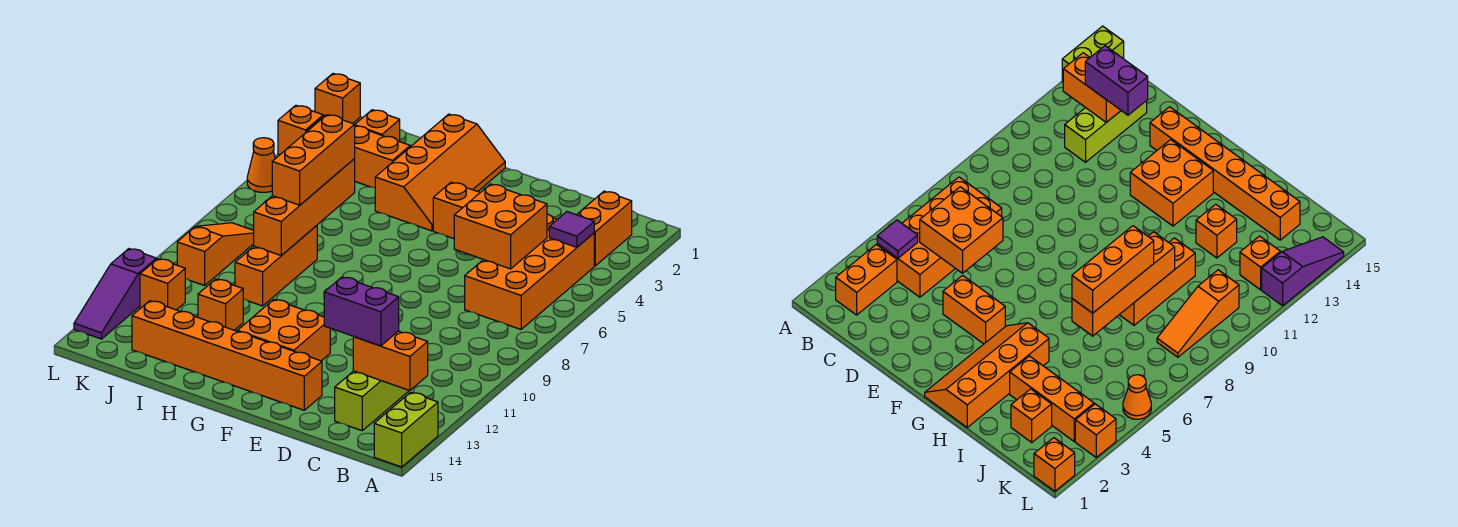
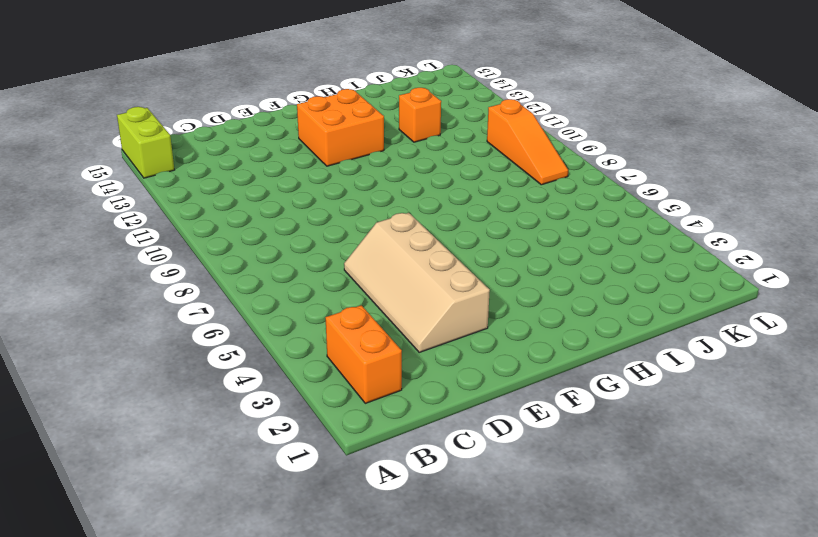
tan slope D3:E6 level 1 top E -> orange brick E4:F4 level 1
none -> orange brick B4:C7 level 1
none -> lime brick C12:C14 level 1
none -> orange brick E14:J14 level 1

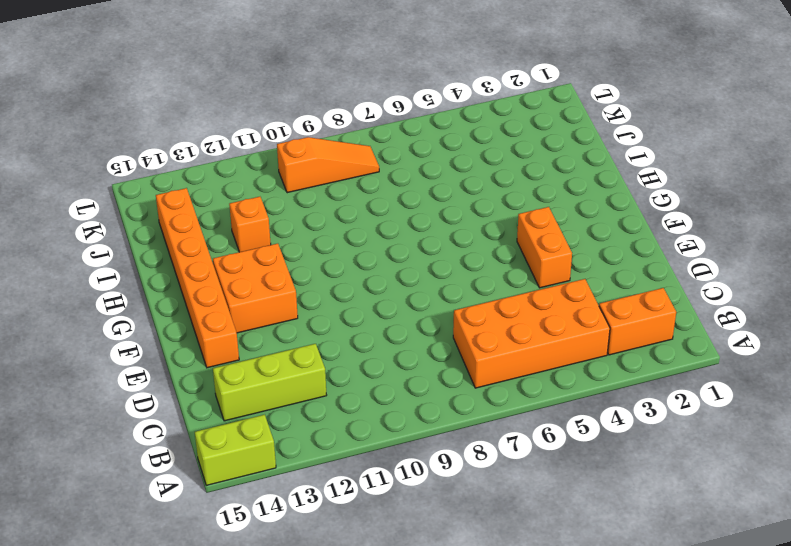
none -> orange slope G1:H4 level 1 top H
none -> orange brick I3:K3 level 1
none -> orange brick I8:I10 level 1

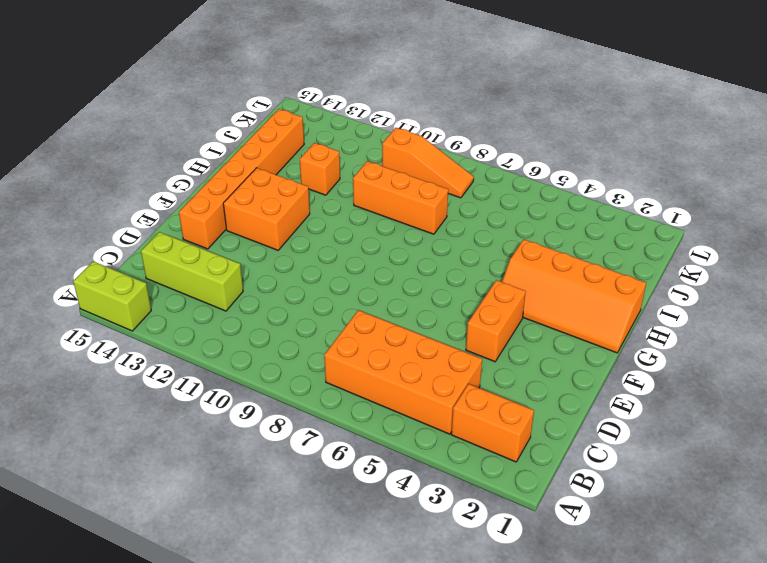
none -> orange brick I3:K3 level 1
none -> orange brick J2 level 1
none -> orange brick K12 level 1

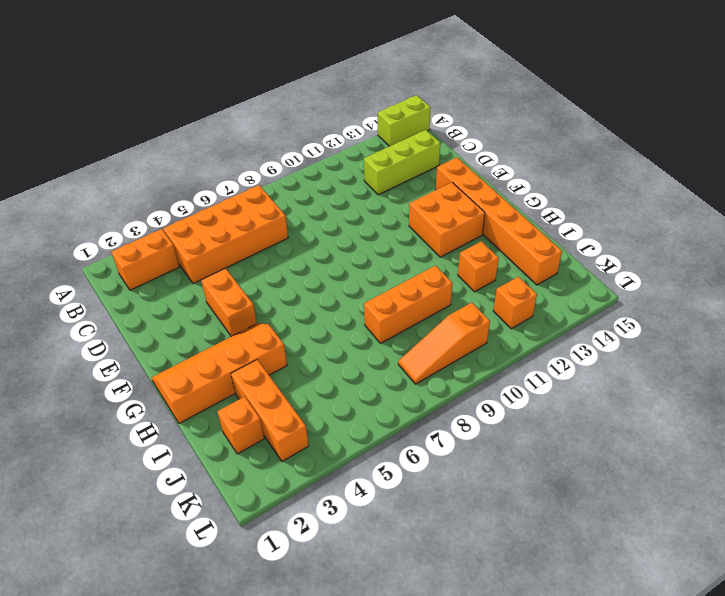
none -> orange brick L1 level 1
none -> orange brick L3 level 1
none -> orange cone L5 level 1

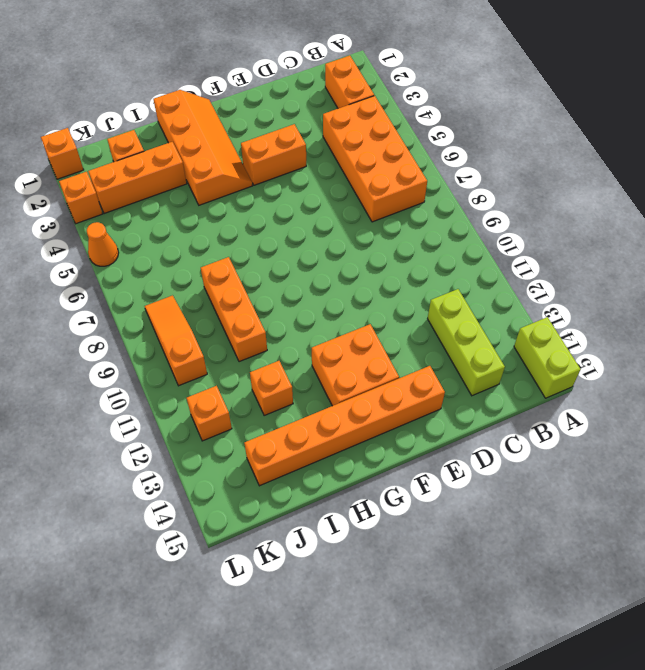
none -> purple slope L12:L14 level 1 top 12
none -> purple tile B4 level 2
none -> orange brick B13:C13 level 2

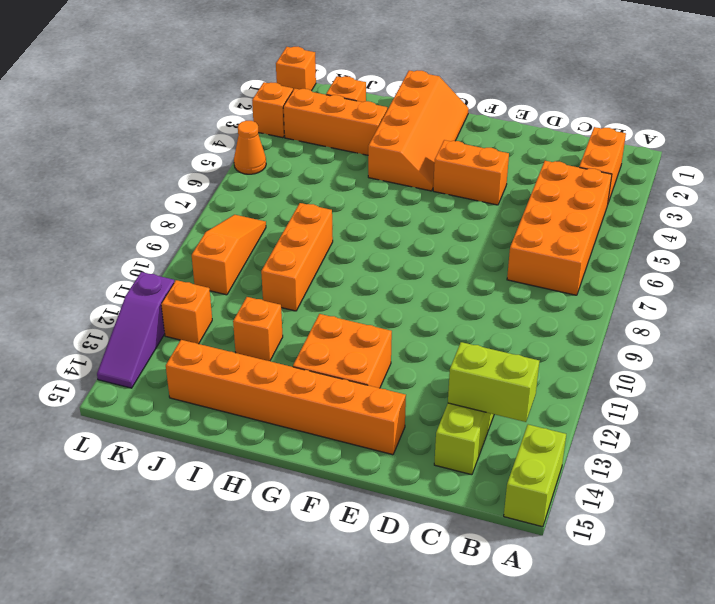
lime brick B13:C13 level 2 -> orange brick B13:C13 level 2
none -> purple tile B4 level 2
none -> orange brick C5:D6 level 2
none -> orange brick I6:I9 level 2

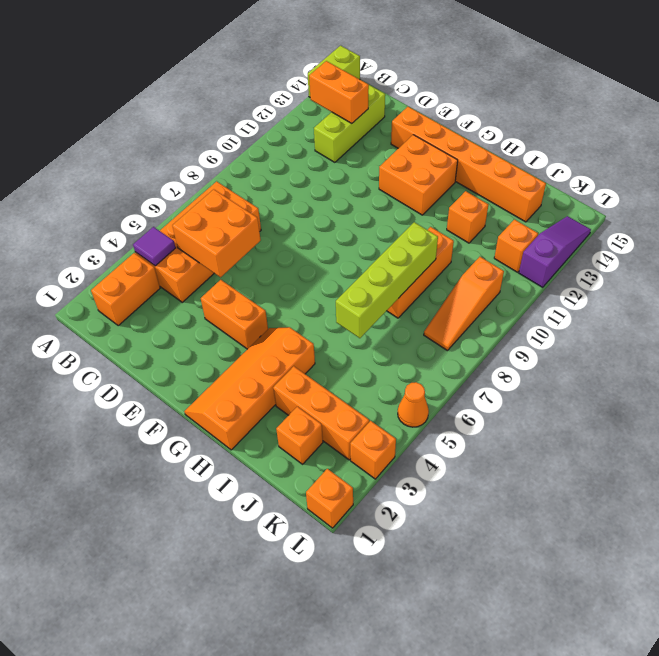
lime brick I6:I9 level 2 -> orange brick I6:I9 level 2
none -> purple brick C13:D13 level 3
none -> orange brick I6:I8 level 3

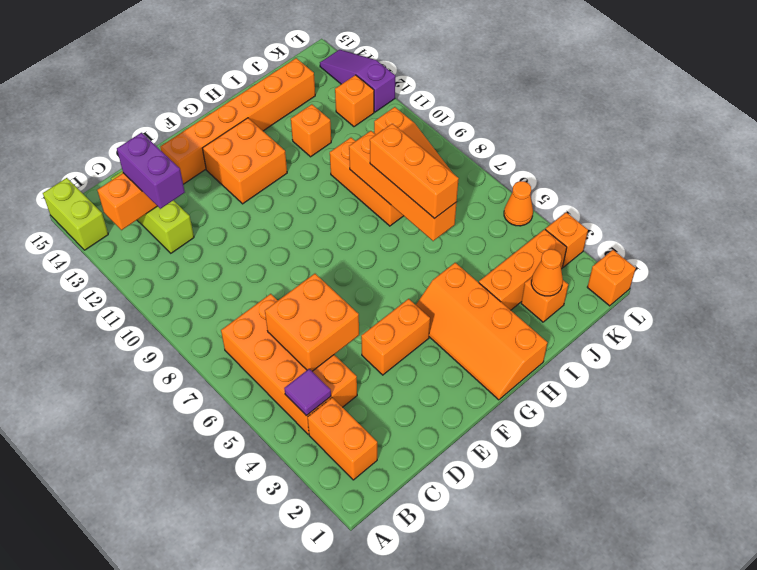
purple brick C12:C13 level 3 -> purple brick C13:D13 level 3
orange cone J2 level 2 -> none

